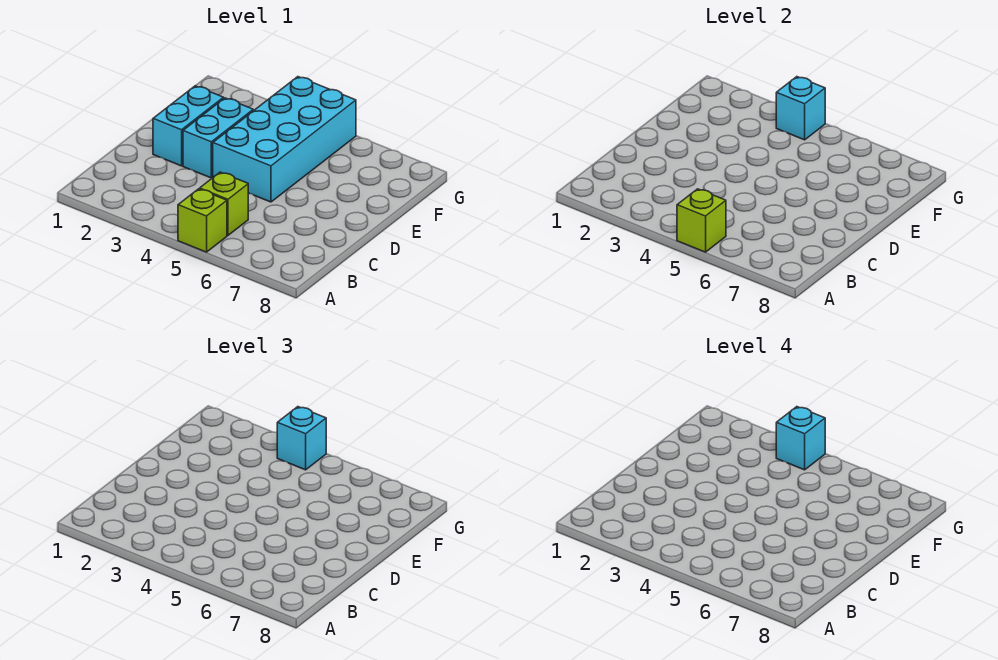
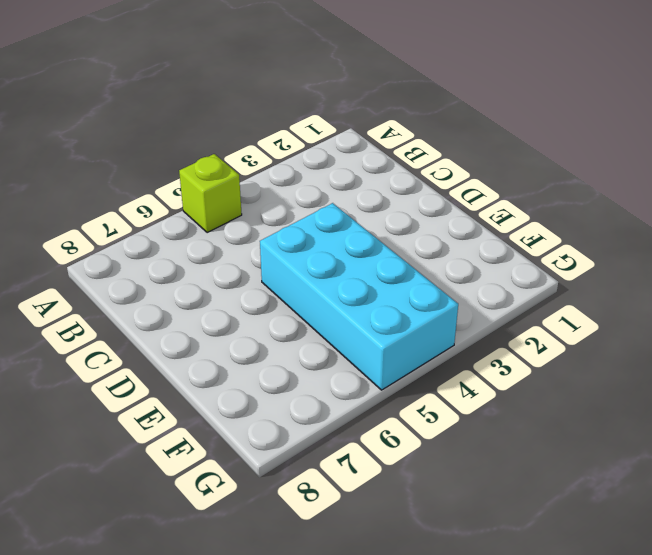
none -> lime brick B5 level 1
none -> cyan brick D2:E2 level 1

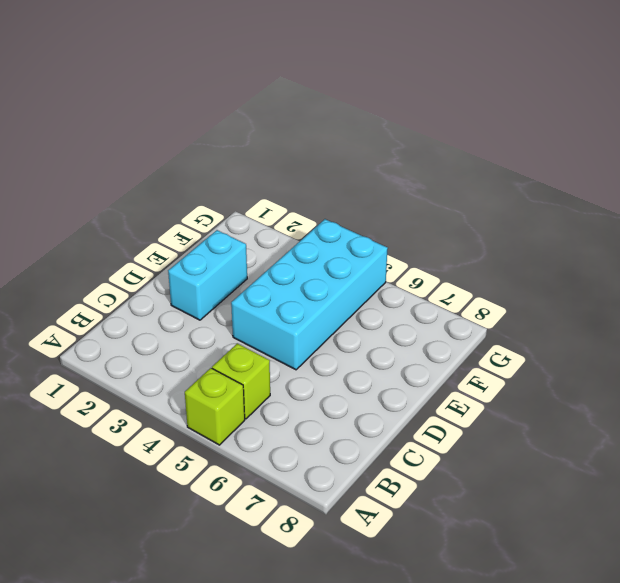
none -> cyan brick D3:E3 level 1
none -> lime brick A5 level 2

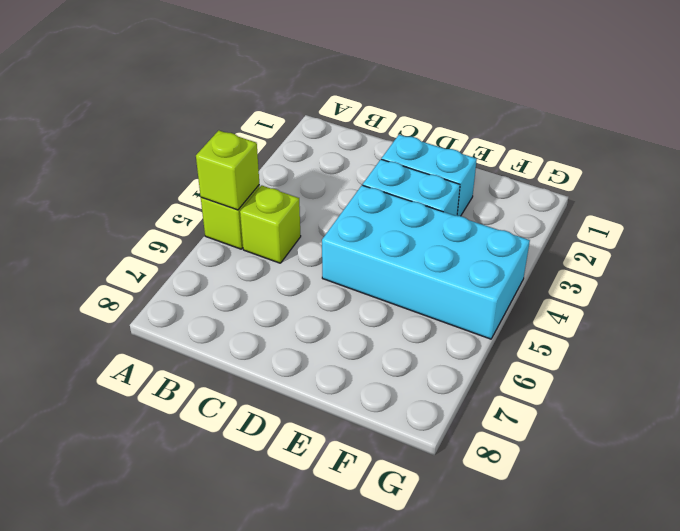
none -> cyan brick G4 level 2
none -> cyan brick G4 level 3

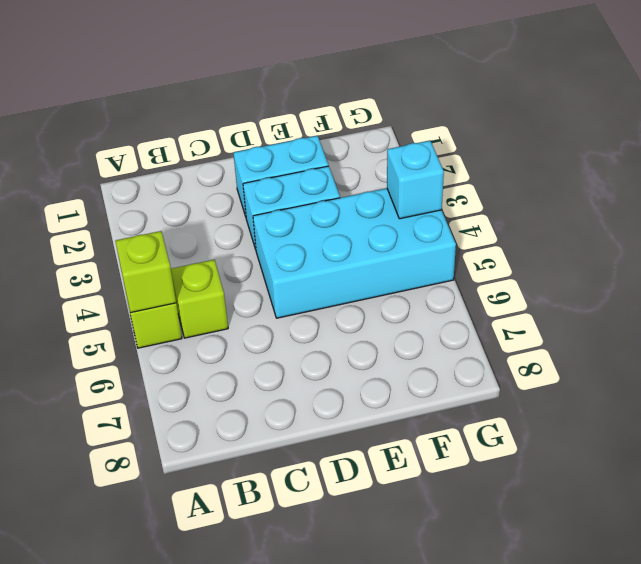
none -> cyan brick G4 level 3
none -> cyan brick G4 level 4

